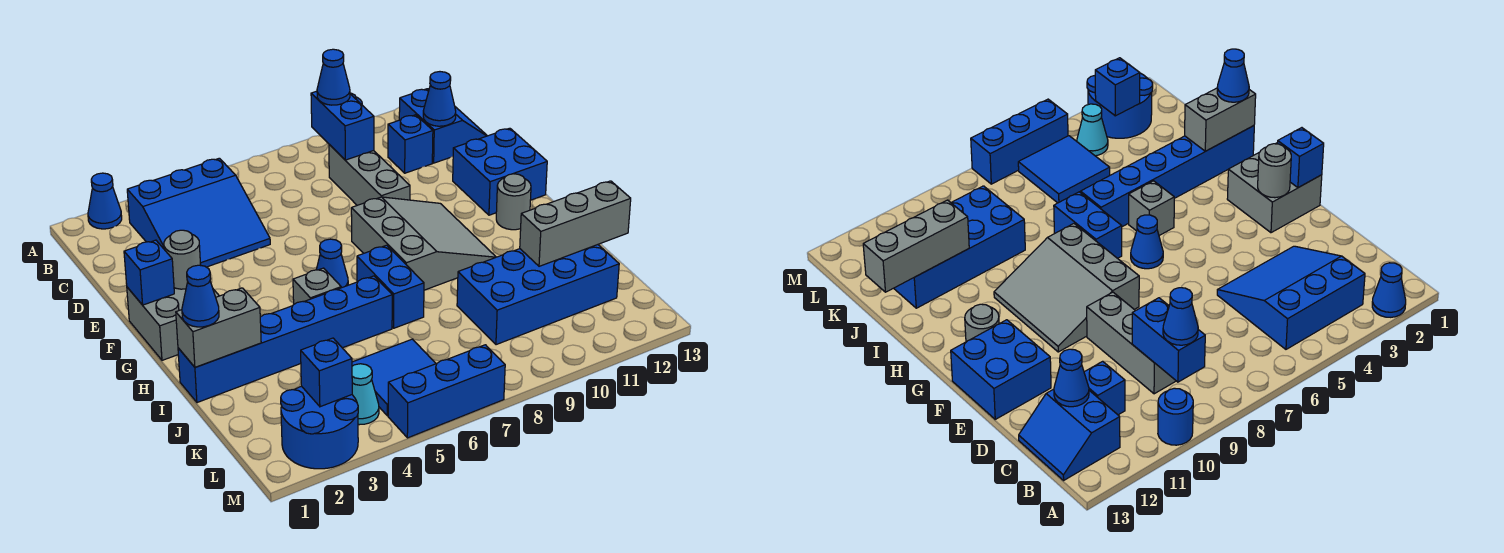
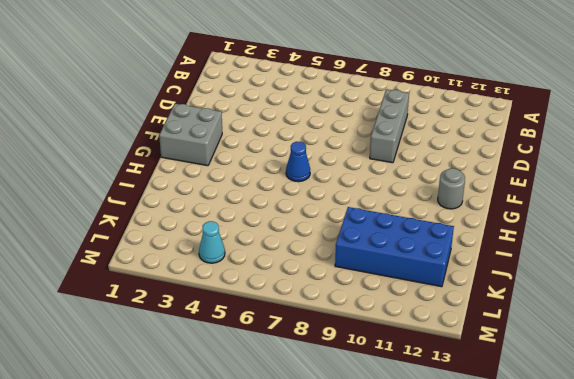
none -> blue cone A2 level 1
none -> blue round brick A10 level 1
none -> blue slope B3:D5 level 1 top B

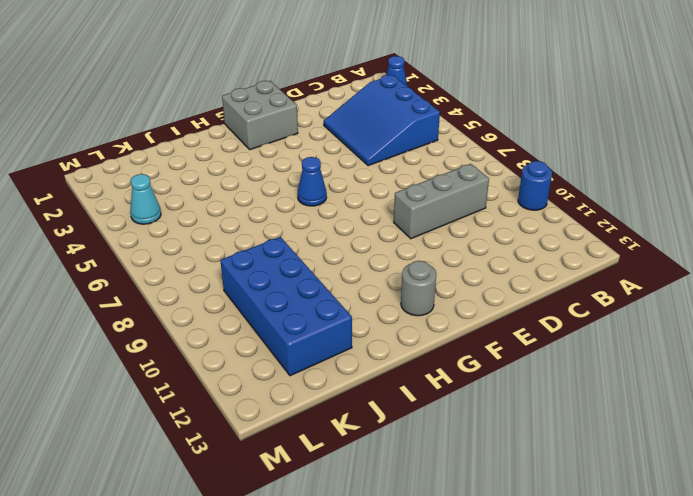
none -> blue slope B12:C13 level 1 top 12
none -> blue brick C11 level 1
none -> blue brick E12:F13 level 1

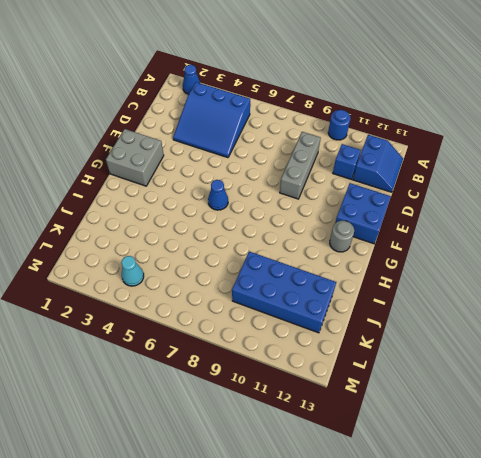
none -> grey slope F8:H10 level 1 top 8
none -> grey brick H5 level 1
none -> blue brick H7:I7 level 1

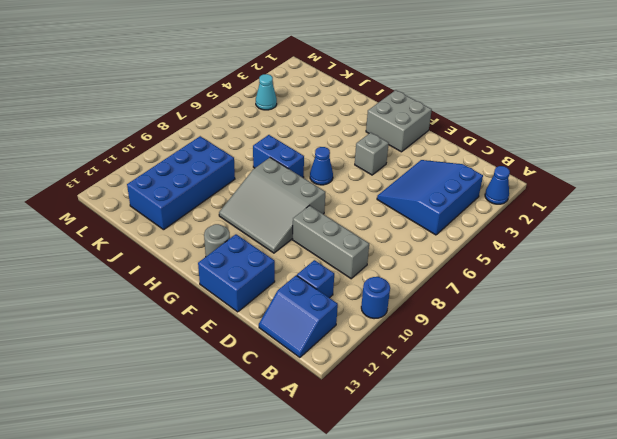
grey brick F4 level 1 -> grey brick H5 level 1
none -> blue brick I1:I6 level 1
none -> blue tile K5:L6 level 1
none -> blue round brick L2:M3 level 1

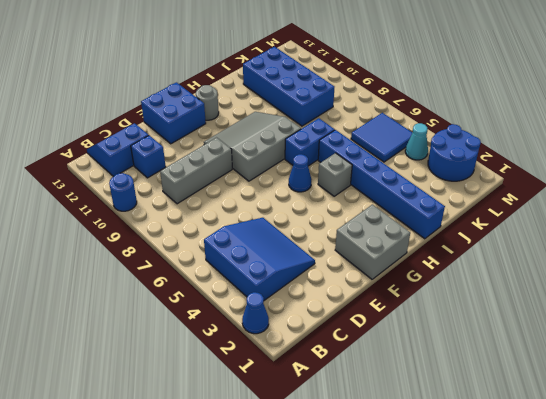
none -> blue brick M5:M7 level 1
none -> blue brick B9:C9 level 2
none -> blue cone C12 level 2

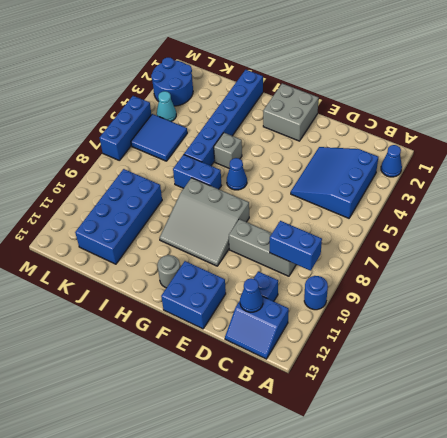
none -> blue brick F1 level 2
none -> grey round brick F2 level 2
none -> grey brick I1:I2 level 2

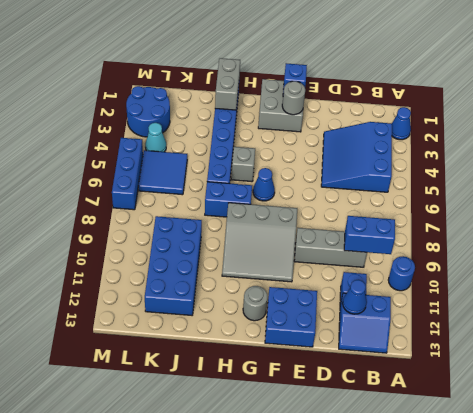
none -> grey brick J11:J13 level 2
none -> blue brick L3 level 2
none -> blue cone B9 level 3

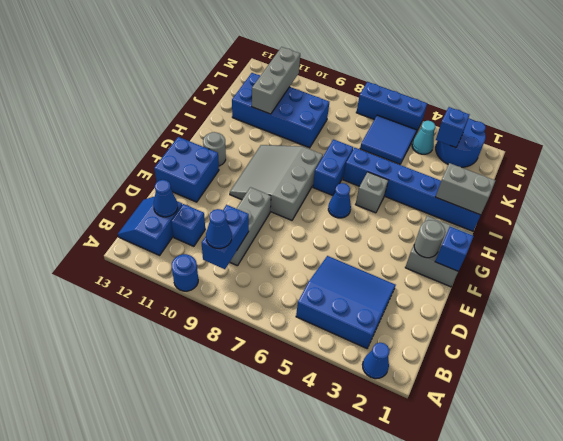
grey brick J11:L11 level 2 -> grey brick J11:J13 level 2
none -> blue cone I1 level 3

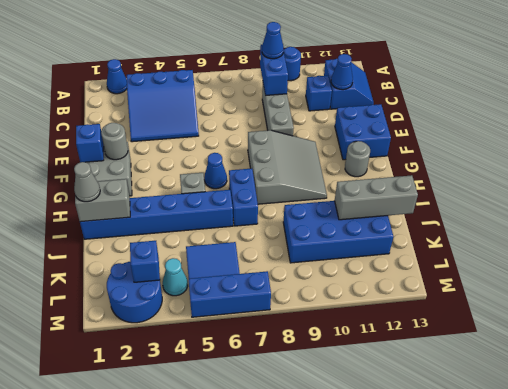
grey cone I1 level 3 -> blue cone I1 level 3

